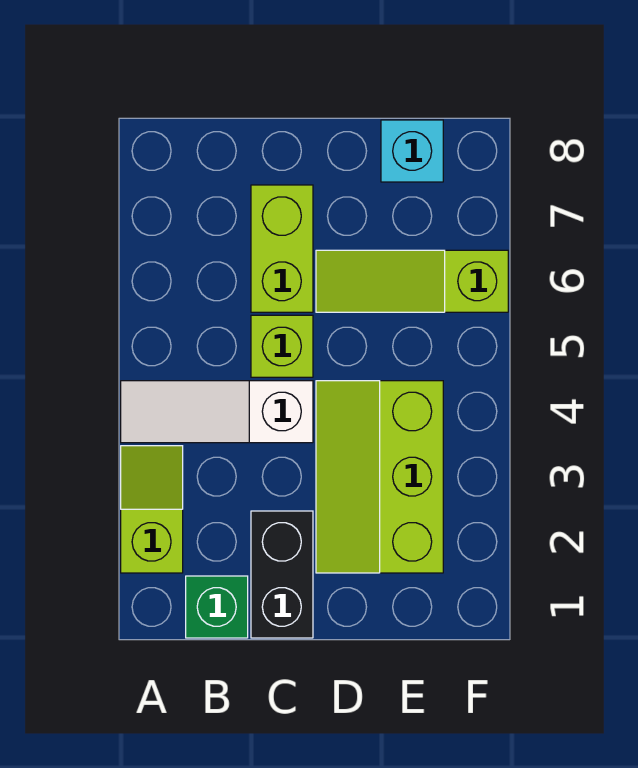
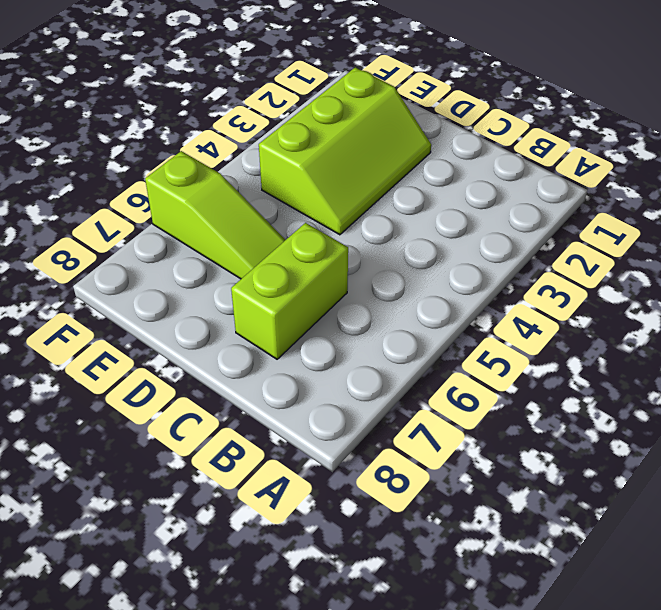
none -> lime slope A2:A3 level 1 top 2
none -> white slope A4:C4 level 1 top C

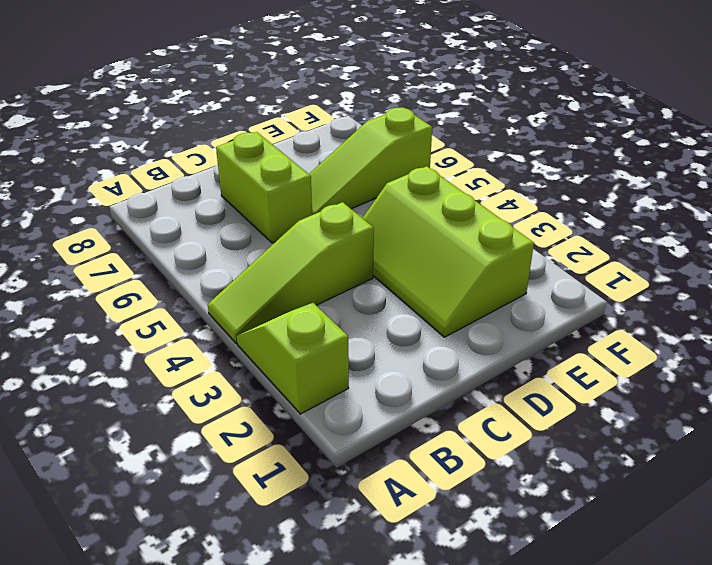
lime slope A4:C4 level 1 top C -> white slope A4:C4 level 1 top C
none -> green brick B1 level 1
none -> black brick C1:C2 level 1

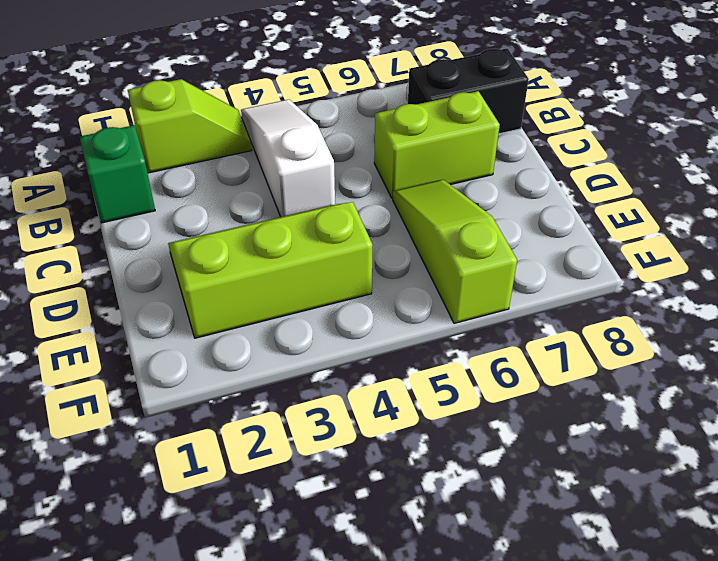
black brick B7:B8 level 1 -> black brick C1:C2 level 1
none -> lime brick C5 level 1
none -> cyan brick E8 level 1

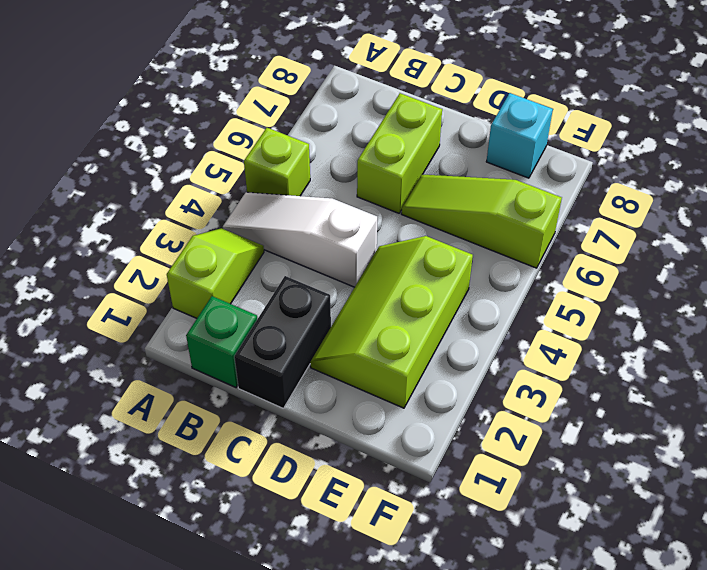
lime brick A5 level 1 -> lime brick C5 level 1

